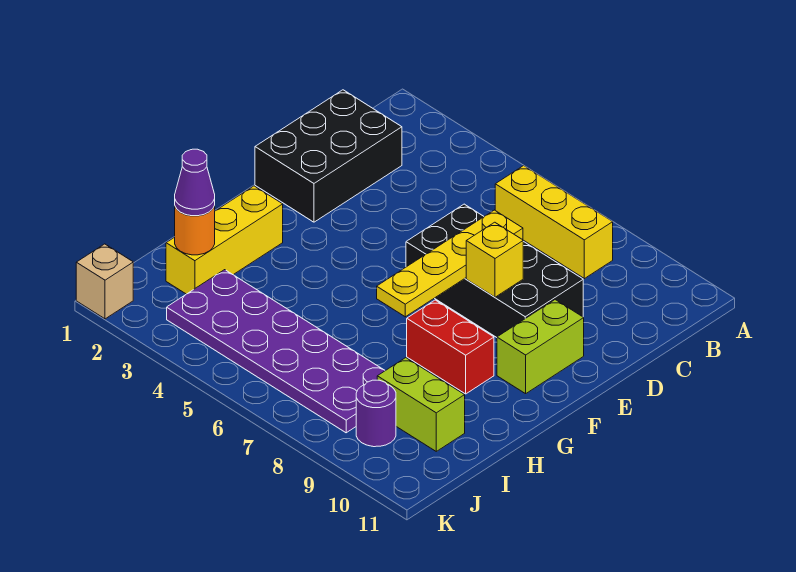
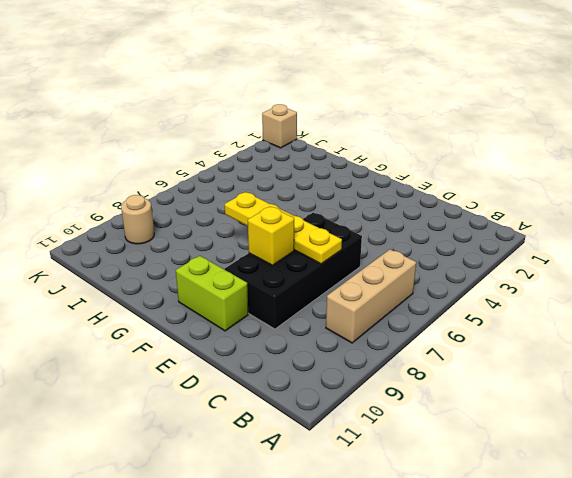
tan brick B6:B8 level 1 -> yellow brick B6:B8 level 1
tan round brick J9 level 1 -> purple round brick J9 level 1
none -> black brick C1:E2 level 1
none -> yellow brick G2:I2 level 1
none -> red brick G8:G9 level 1

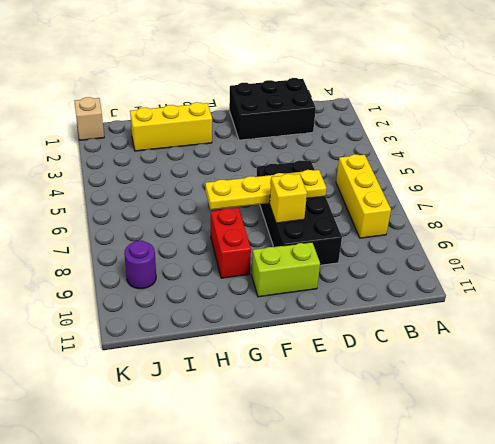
none -> purple plate I3:J8 level 1
none -> lime brick I9:I10 level 1
none -> orange round brick I2 level 2

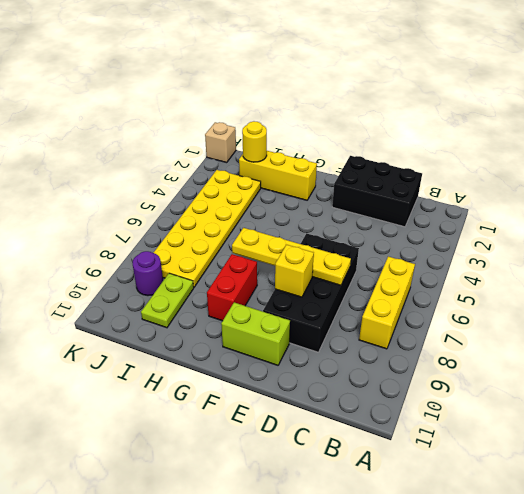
yellow round brick I2 level 2 -> orange round brick I2 level 2
yellow plate I3:J8 level 1 -> purple plate I3:J8 level 1
lime plate I9:I10 level 1 -> lime brick I9:I10 level 1
none -> purple cone I2 level 3

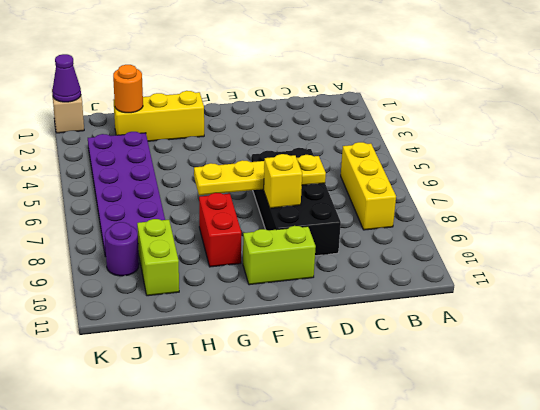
purple cone K1 level 2 -> purple cone I2 level 3
none -> black brick C1:E2 level 1

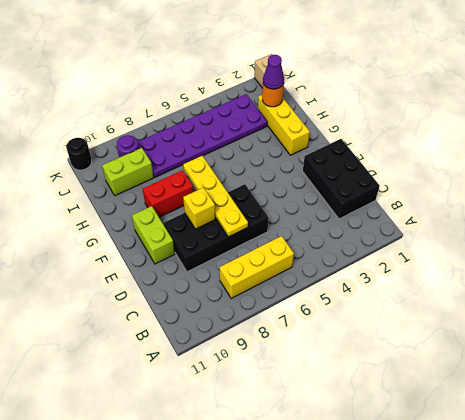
black round brick K11 level 1 -> none

